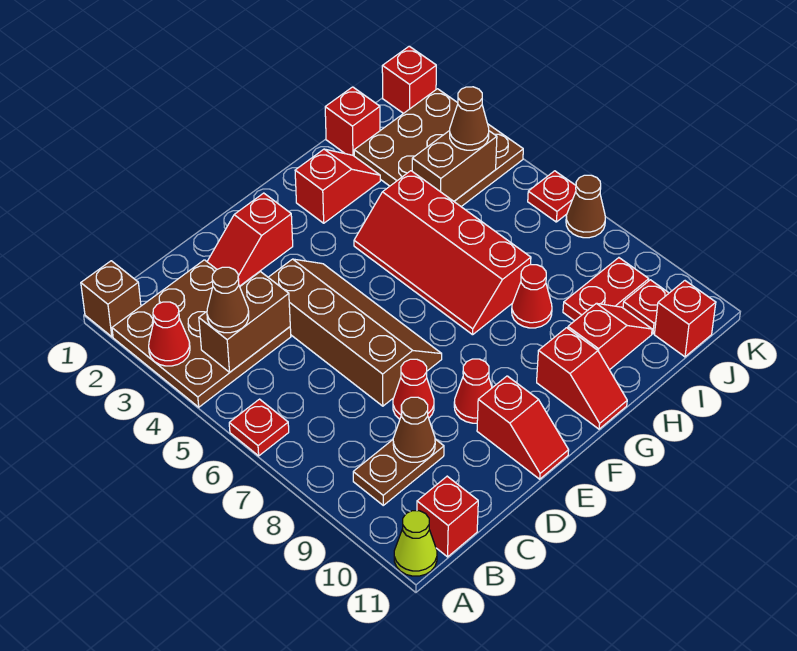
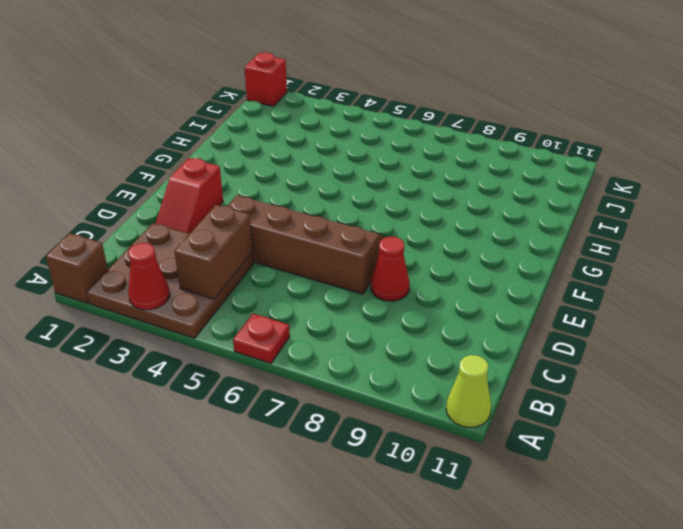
none -> brown plate B9:C9 level 1
none -> red brick B11 level 1
none -> red cone E9 level 1
none -> red slope E10:E11 level 1 top 10

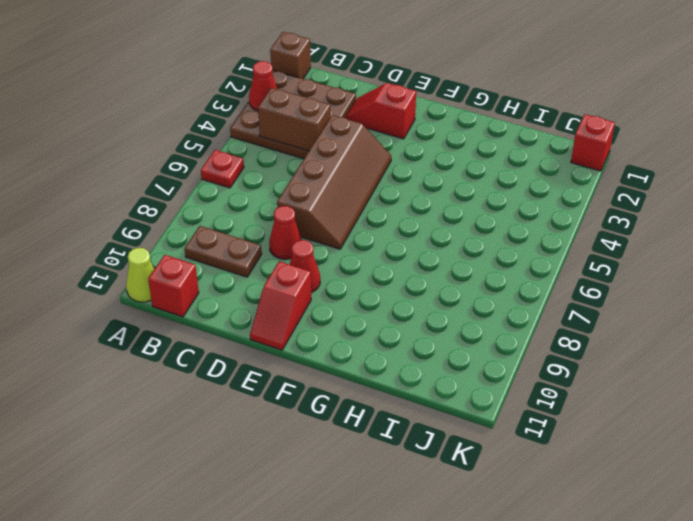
none -> red slope G2:H2 level 1 top G
none -> red slope G4:H7 level 1 top H
none -> red slope G10:G11 level 1 top 10
none -> red cone H8 level 1

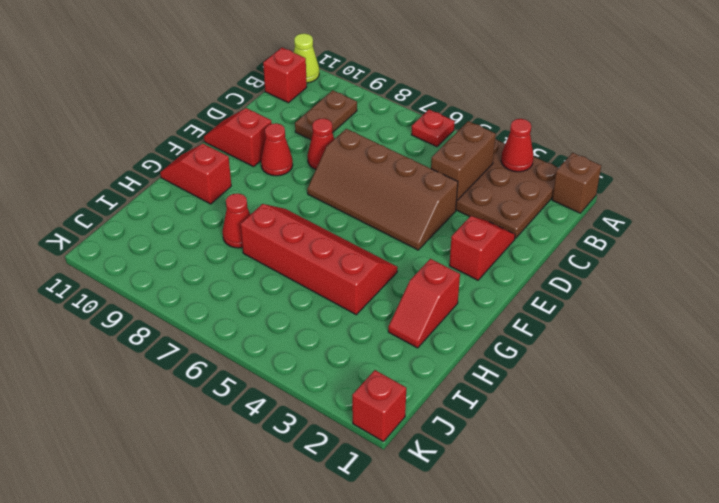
none -> red slope H10:I10 level 1 top H
none -> red brick I1 level 1
none -> brown plate I2:K4 level 1
none -> red plate I9:J9 level 1

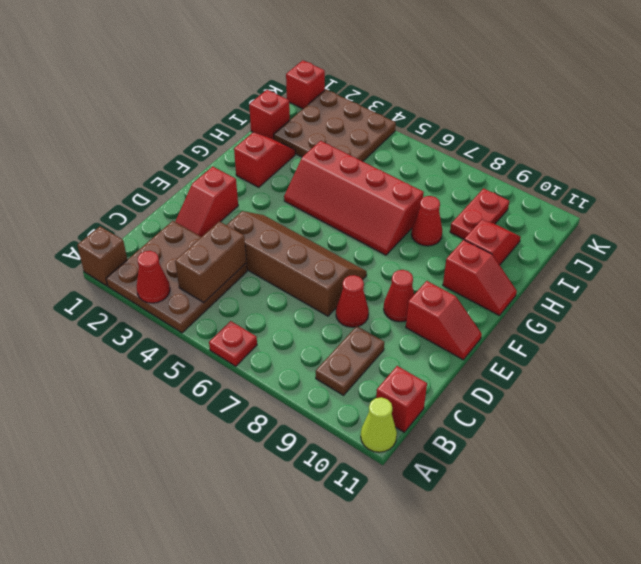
none -> red plate J10 level 1
none -> red brick J11 level 1
none -> red plate K6 level 1
none -> brown cone K7 level 1

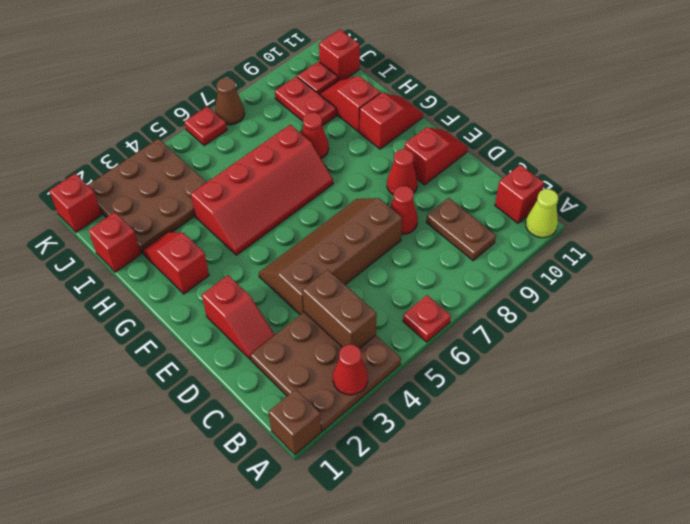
none -> brown cone C9 level 2
none -> brown brick I4:J4 level 2
none -> brown cone B4 level 3
none -> brown cone J4 level 3

